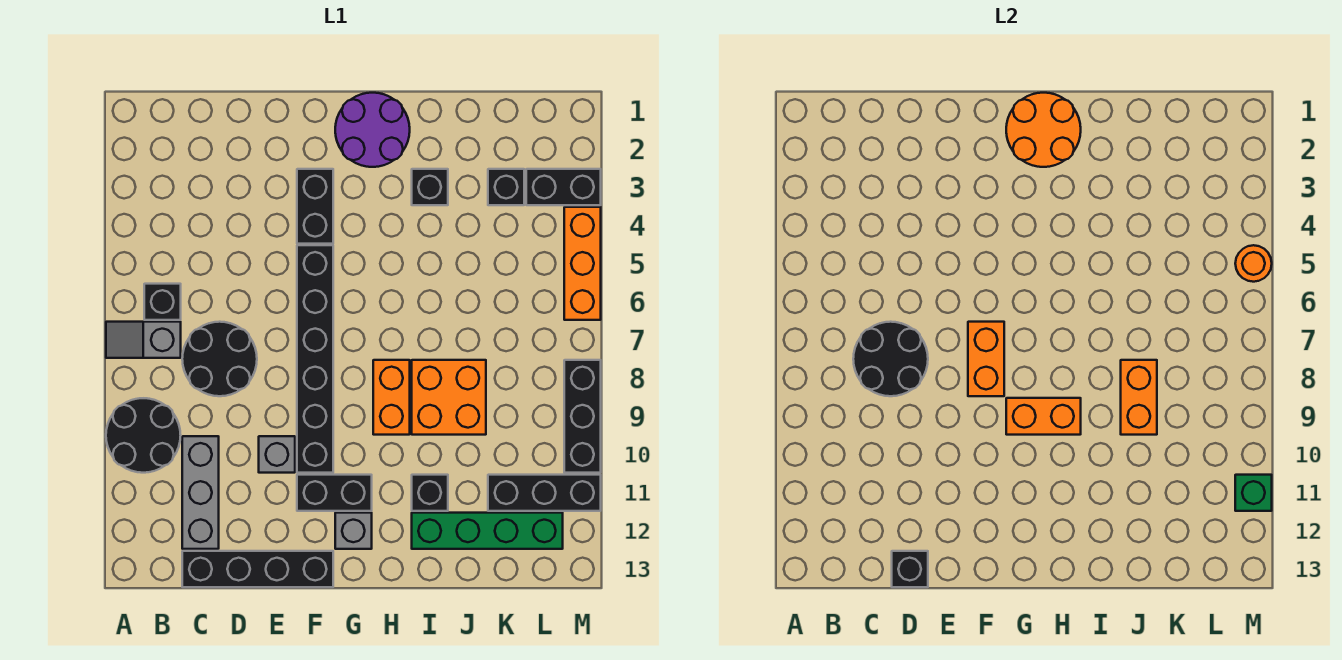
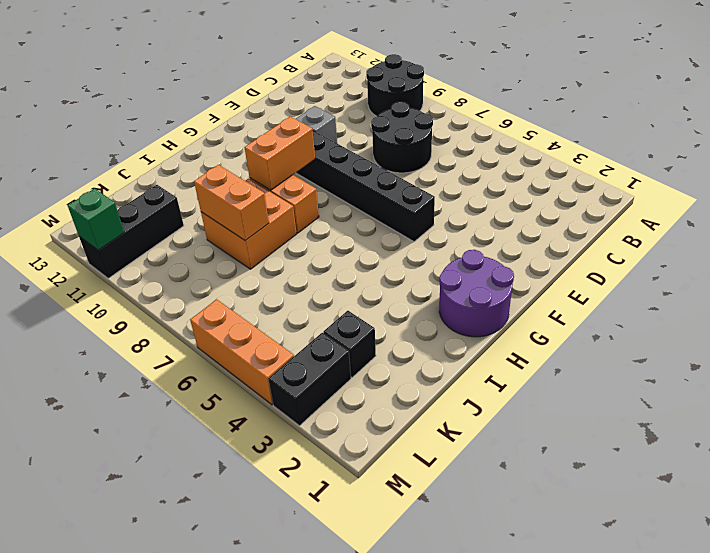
none -> grey slope A7:B7 level 1 top B
none -> black brick B6 level 1
none -> grey brick C10:C12 level 1
none -> black brick C13:F13 level 1

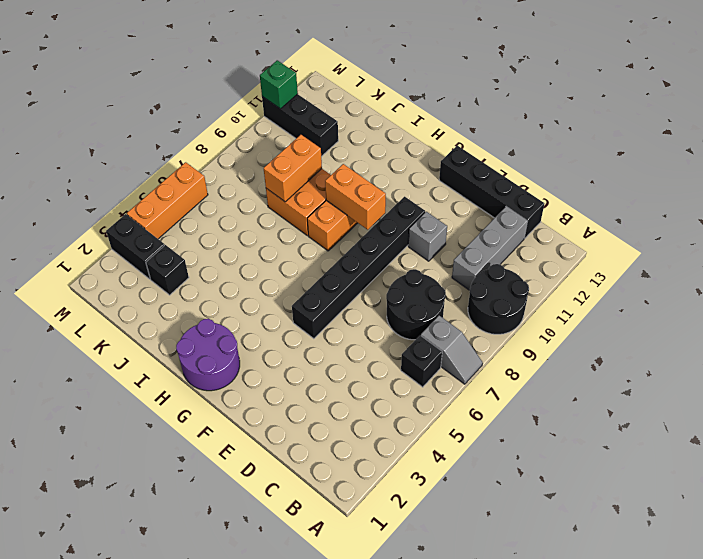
none -> black brick F3:F4 level 1
none -> black brick F11:G11 level 1
none -> grey brick G12 level 1
none -> black brick I3 level 1

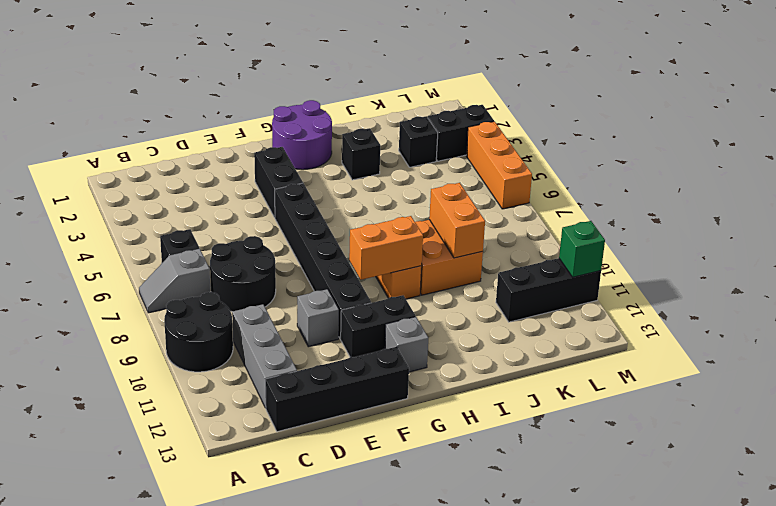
none -> black brick I11 level 1
none -> green brick I12:L12 level 1
none -> black brick M8:M10 level 1
none -> black round brick C7:D8 level 2

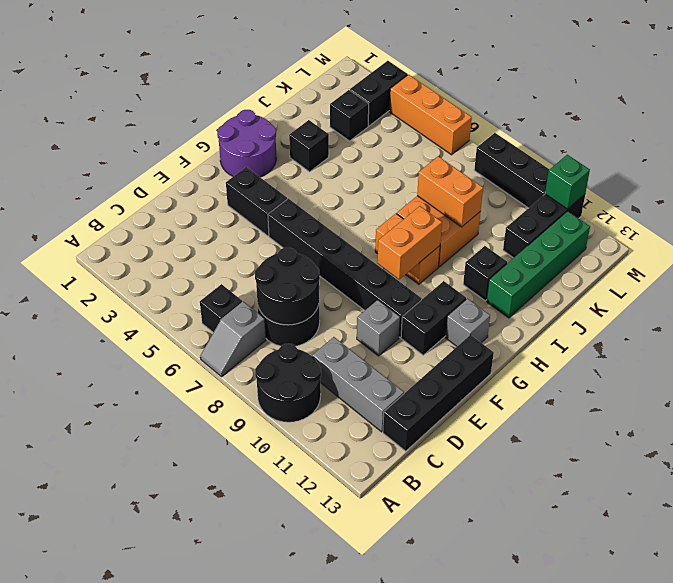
none -> black brick D13 level 2
none -> orange brick F7:F8 level 2
none -> orange round brick G1:H2 level 2
none -> orange round brick M5 level 2

